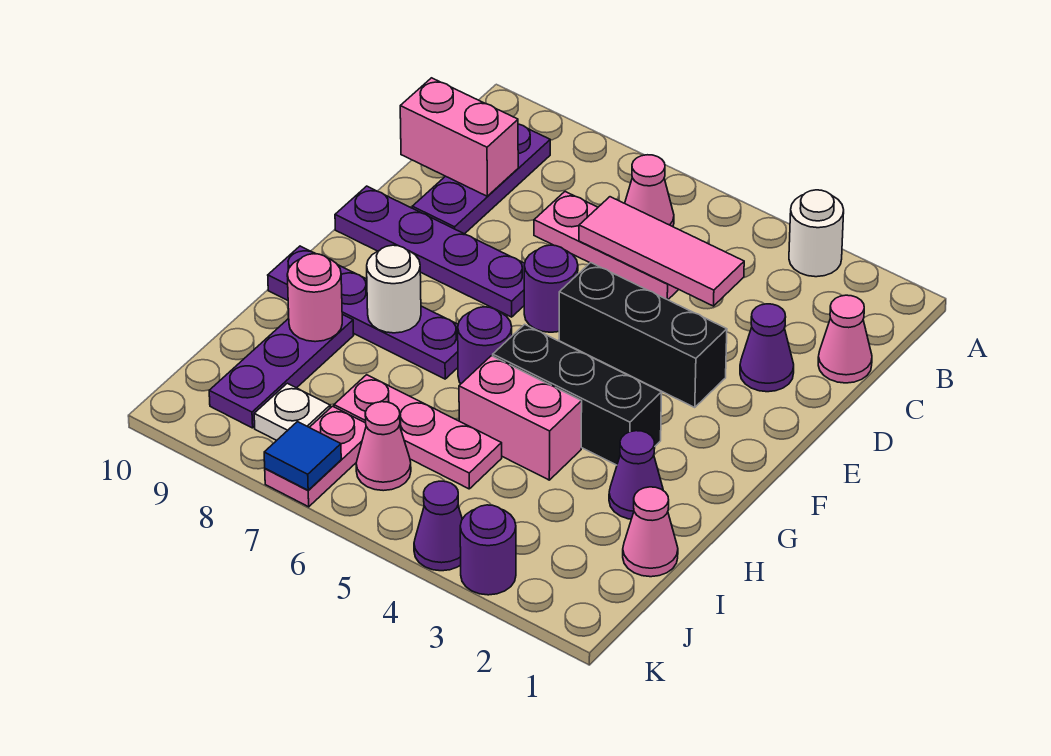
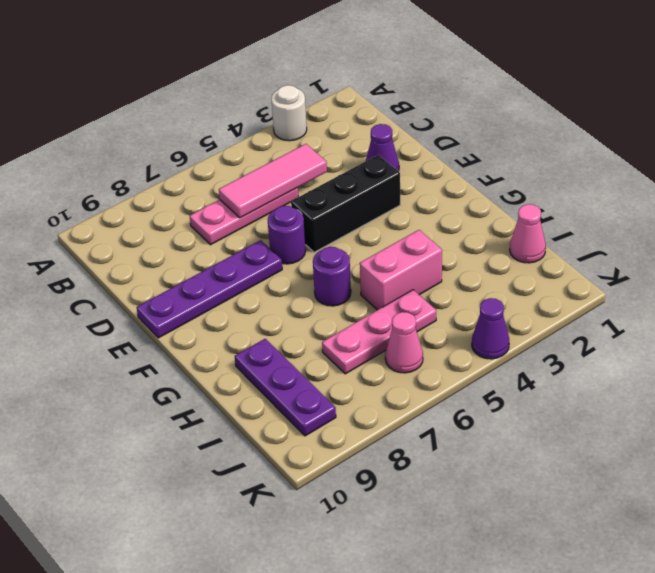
none -> pink cone B6 level 1
none -> purple plate B9:D9 level 1
none -> pink cone C1 level 1

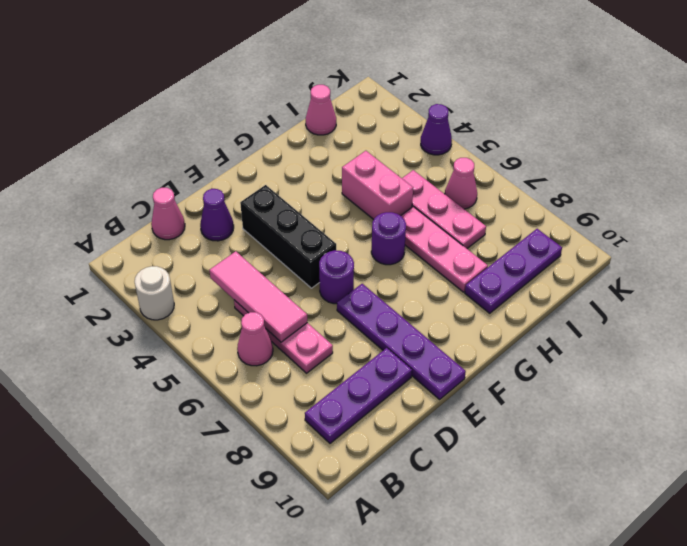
pink plate H6:H8 level 1 -> none
none -> black brick G3:G5 level 1
none -> purple plate G7:G10 level 1
none -> purple cone H2 level 1

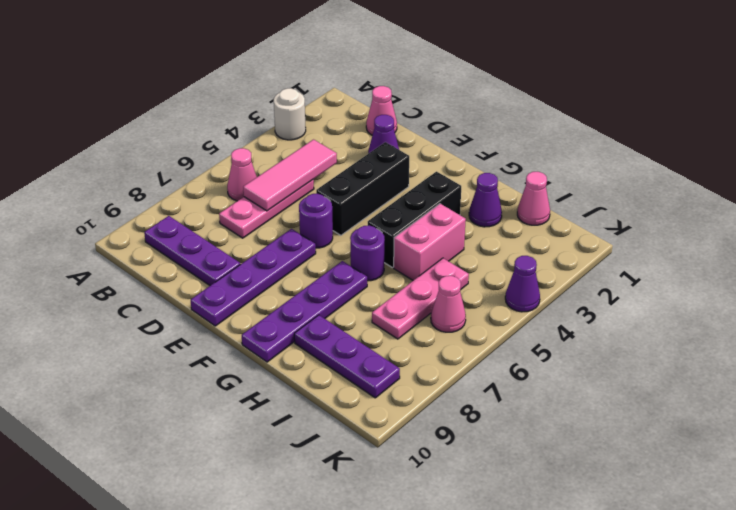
none -> pink plate J7:K7 level 1
none -> white plate J8 level 1
none -> purple round brick K3 level 1

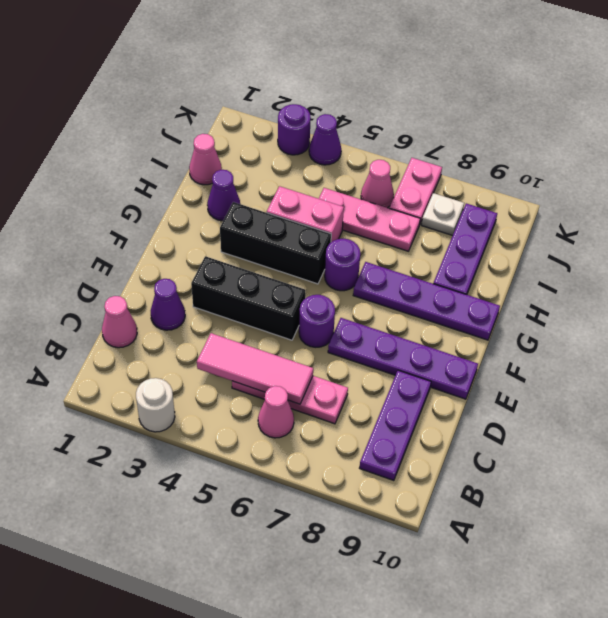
none -> pink brick C9:C10 level 2
none -> white round brick G8 level 2
none -> pink round brick H9 level 2

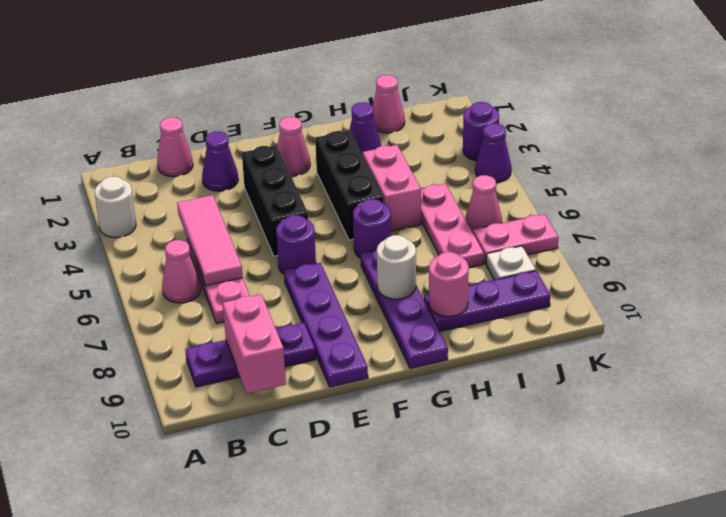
pink cone F2 level 1 -> none
none -> blue tile K7 level 2

